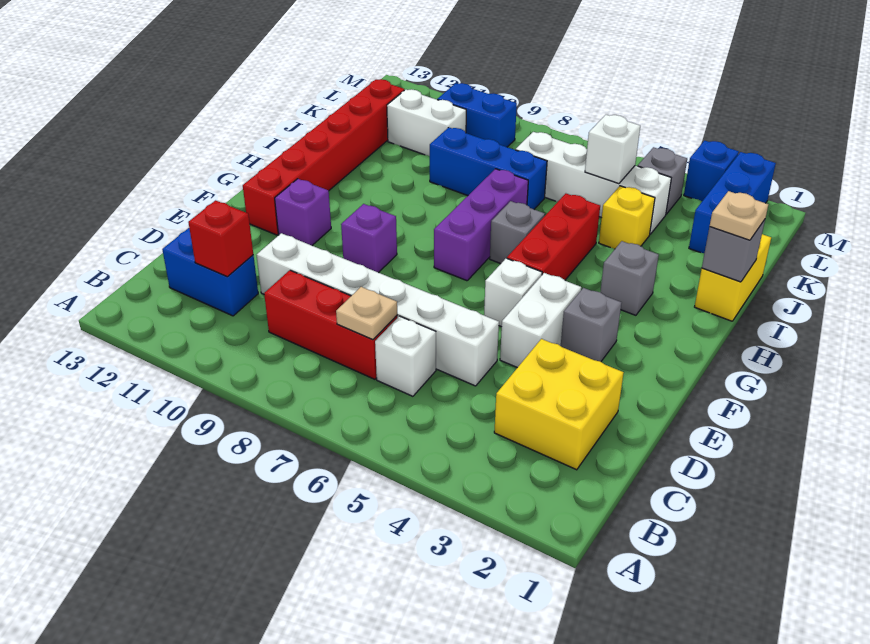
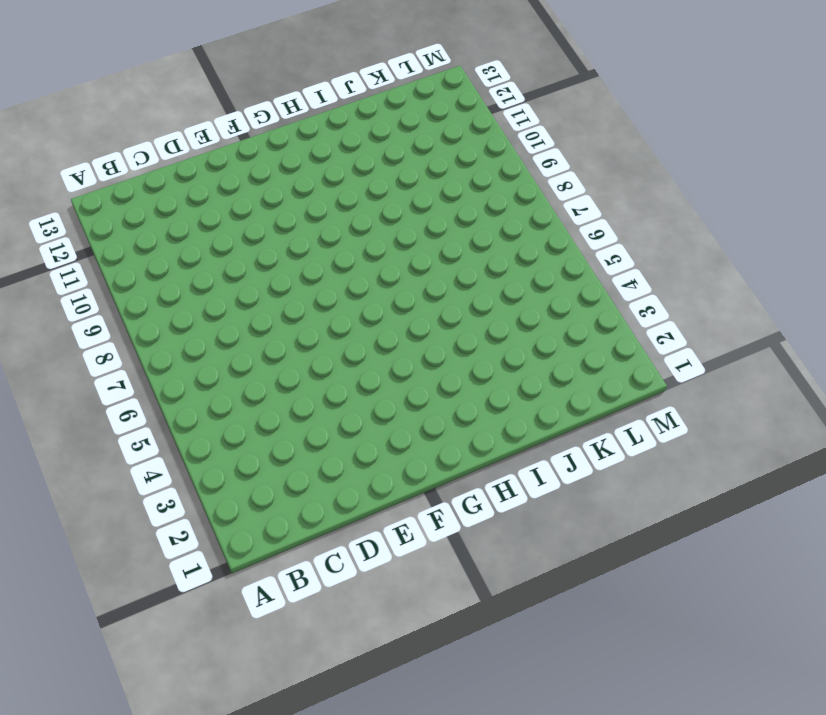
none -> yellow brick C2:D3 level 1
none -> white brick C6 level 1
none -> red brick C7:C9 level 1

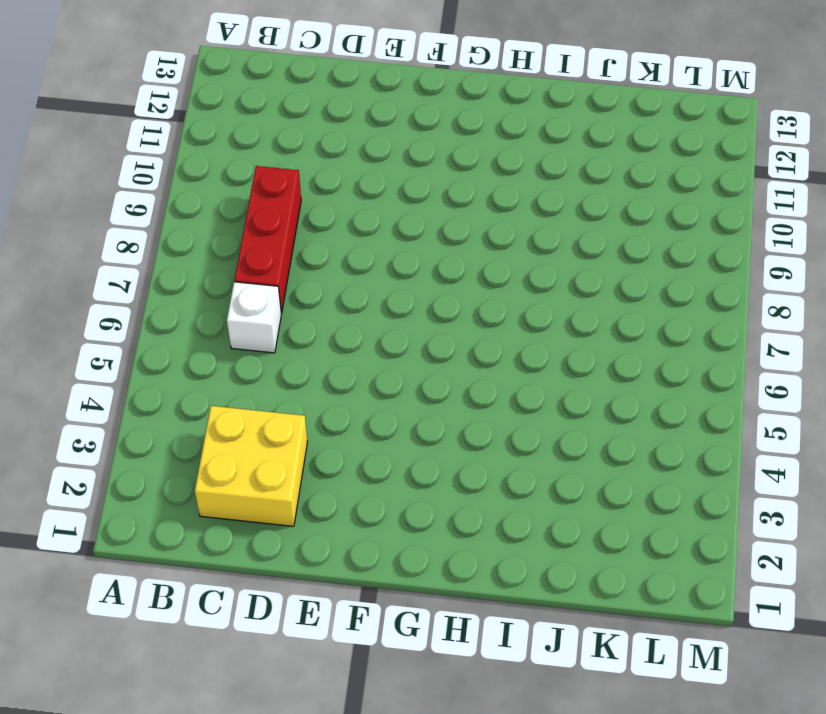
none -> blue brick C11:C12 level 1
none -> white brick D5:D10 level 1
none -> white brick E4:F4 level 1

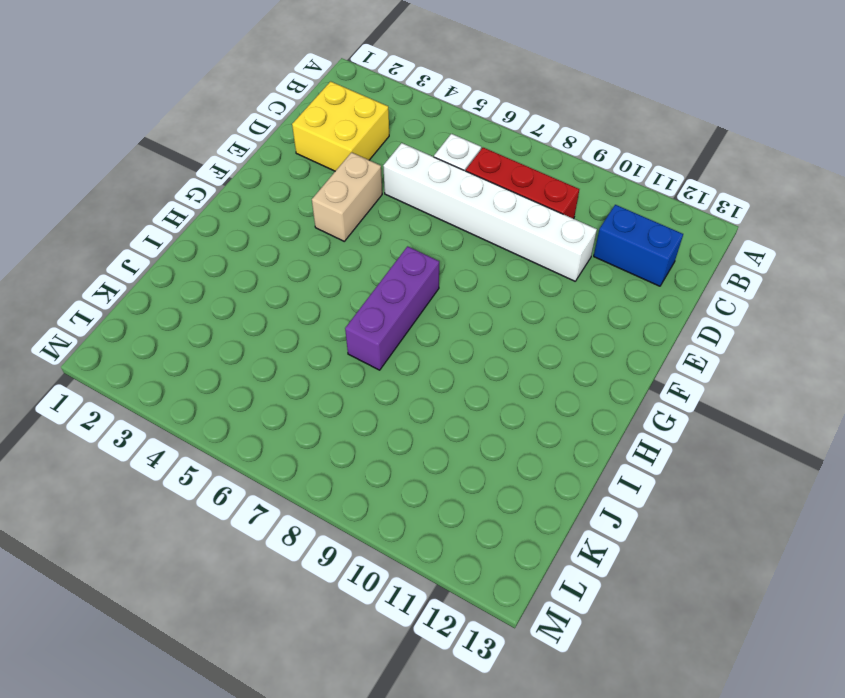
tan brick E4:F4 level 1 -> white brick E4:F4 level 1
none -> grey brick F3 level 1
none -> white brick F5 level 1
none -> purple brick F9 level 1

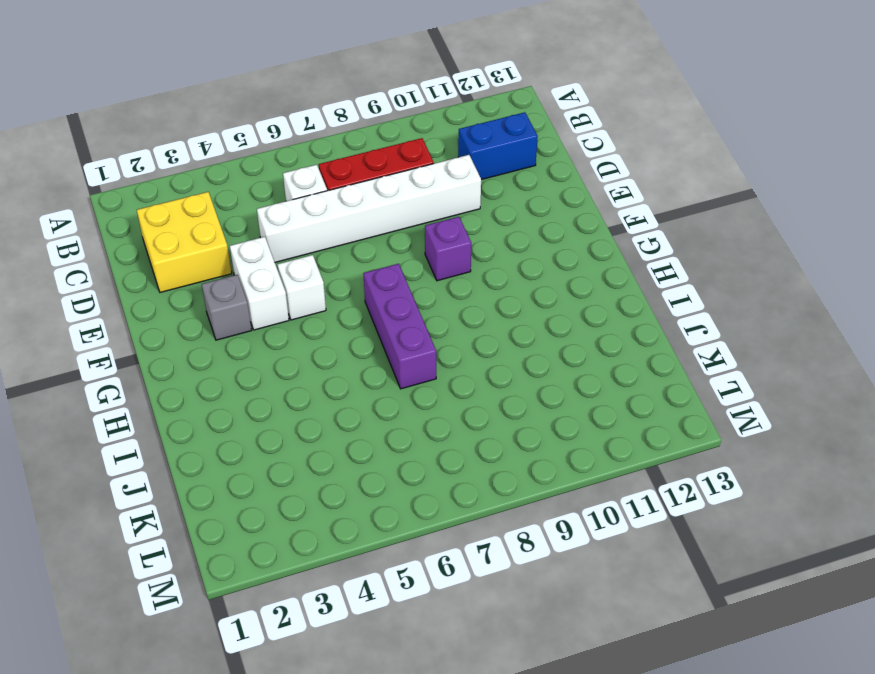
none -> purple brick F11 level 1
none -> red brick F12:K12 level 1
none -> red brick G5:I5 level 1

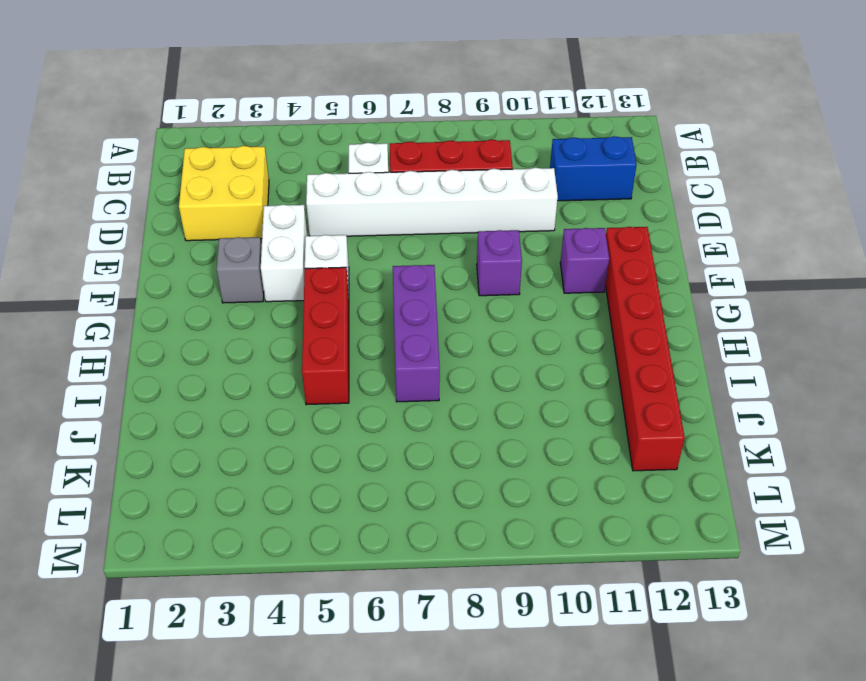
none -> grey brick H3 level 1
none -> grey brick H6 level 1
none -> yellow brick I1:J1 level 1

